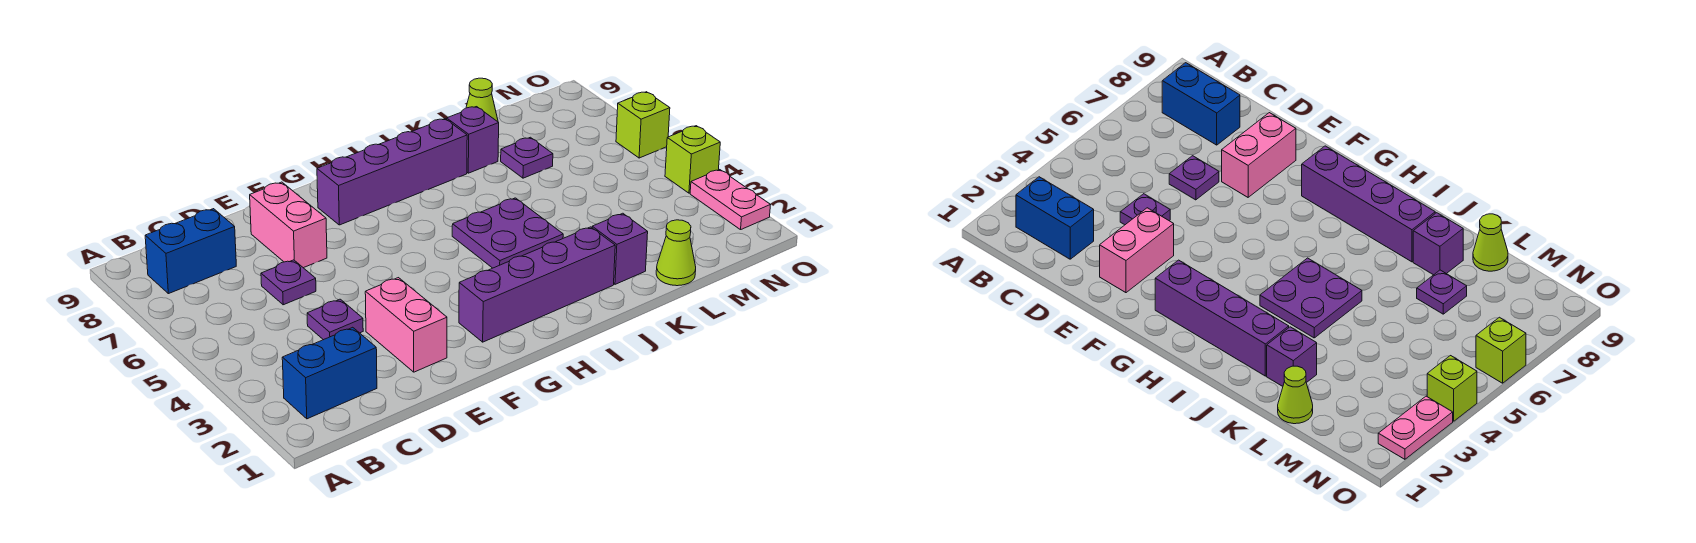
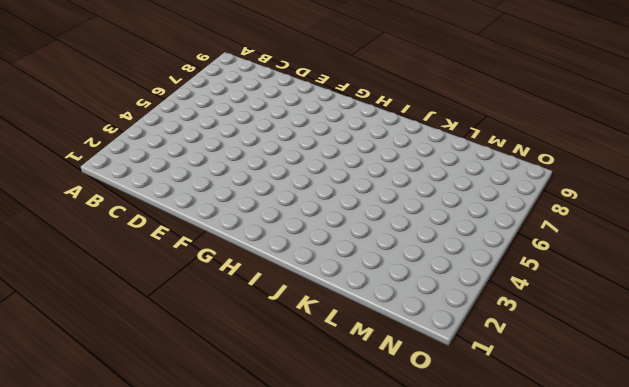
none -> blue brick B2:C2 level 1
none -> blue brick B8:C8 level 1
none -> purple plate D4 level 1

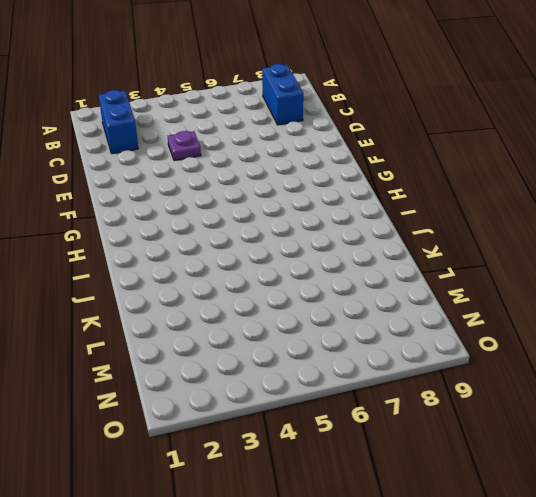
none -> purple plate D6 level 1
none -> pink brick E2:E3 level 1
none -> pink brick E7:E8 level 1

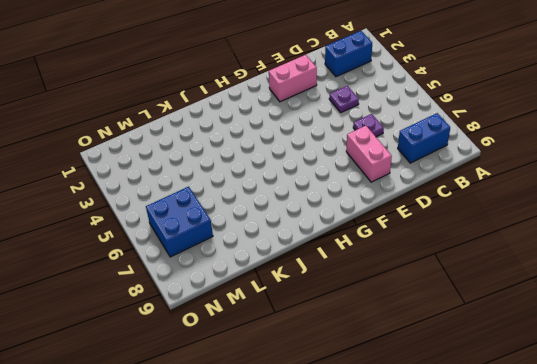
pink brick E2:F2 level 1 -> pink brick E2:E3 level 1
blue brick M6:N7 level 1 -> none
none -> purple brick G2:J2 level 1
none -> purple brick G8:J8 level 1
none -> purple plate I4:J5 level 1

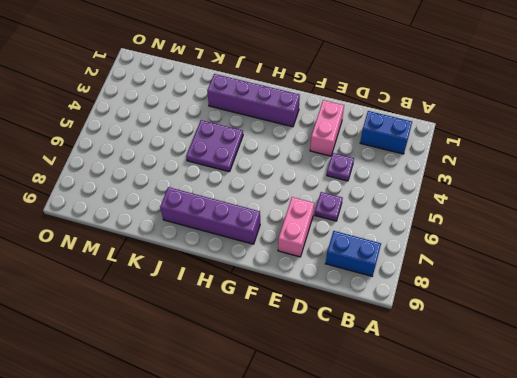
none -> purple brick K2 level 1
none -> purple brick K8 level 1
none -> lime cone L1 level 1

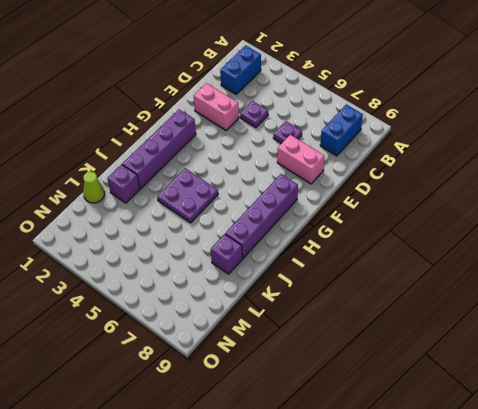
none -> purple plate L7 level 1
none -> lime cone L9 level 1
none -> pink plate O2:O3 level 1

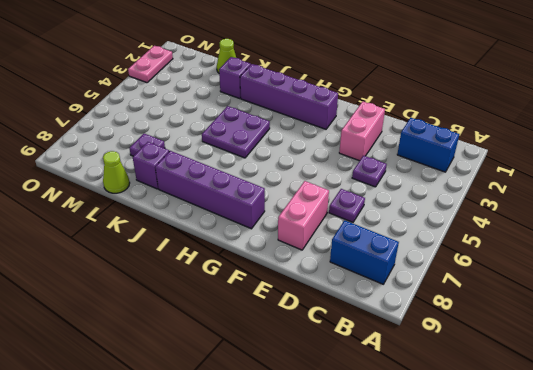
none -> lime brick O4 level 1
none -> lime brick O6 level 1

